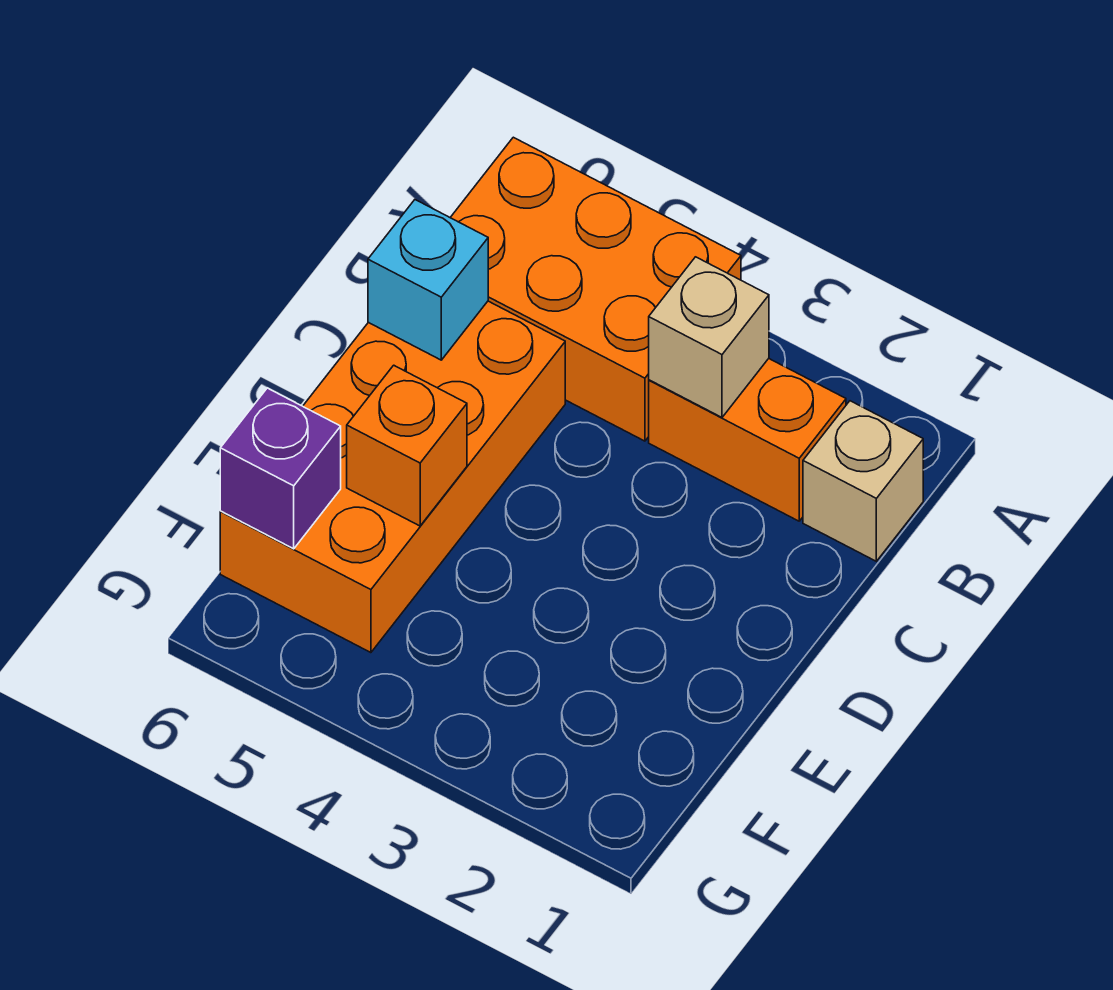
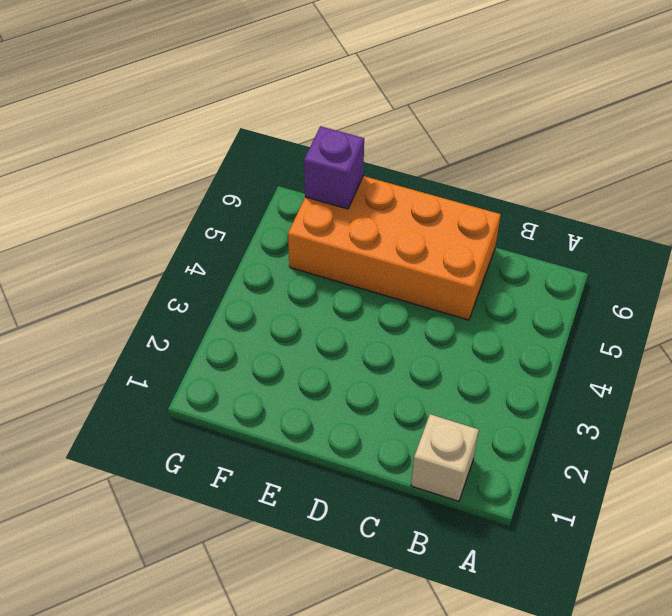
none -> orange brick A4:B6 level 1
none -> orange brick B2:B3 level 1

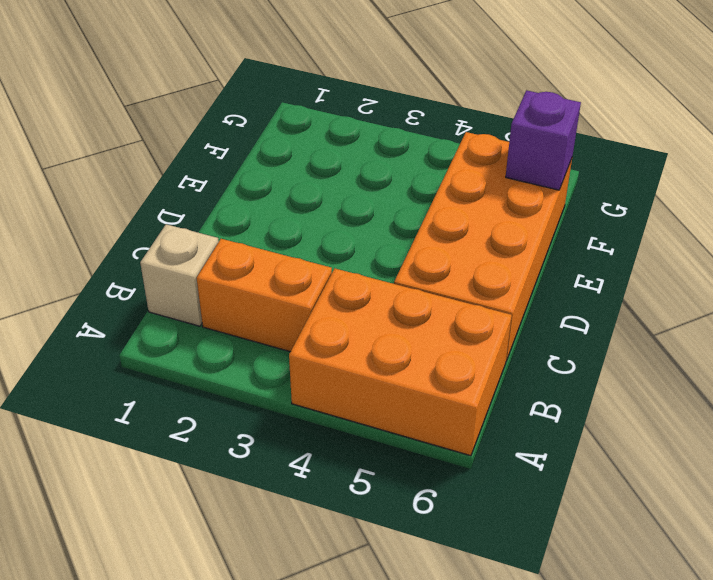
none -> tan brick B3 level 2
none -> cyan brick C6 level 2

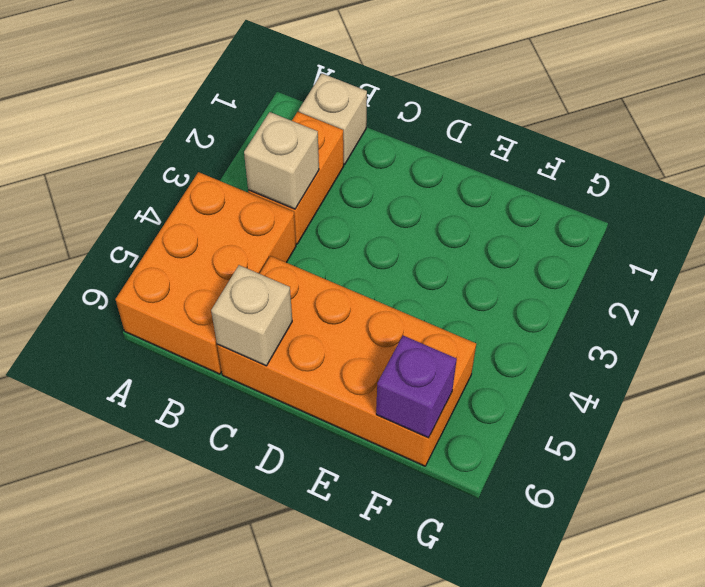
tan brick C6 level 2 -> cyan brick C6 level 2
none -> orange brick E5 level 2

